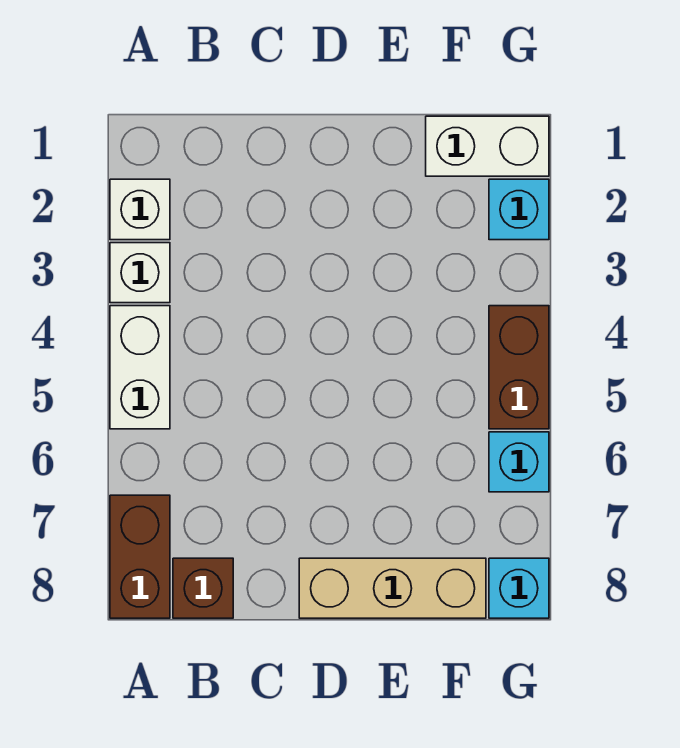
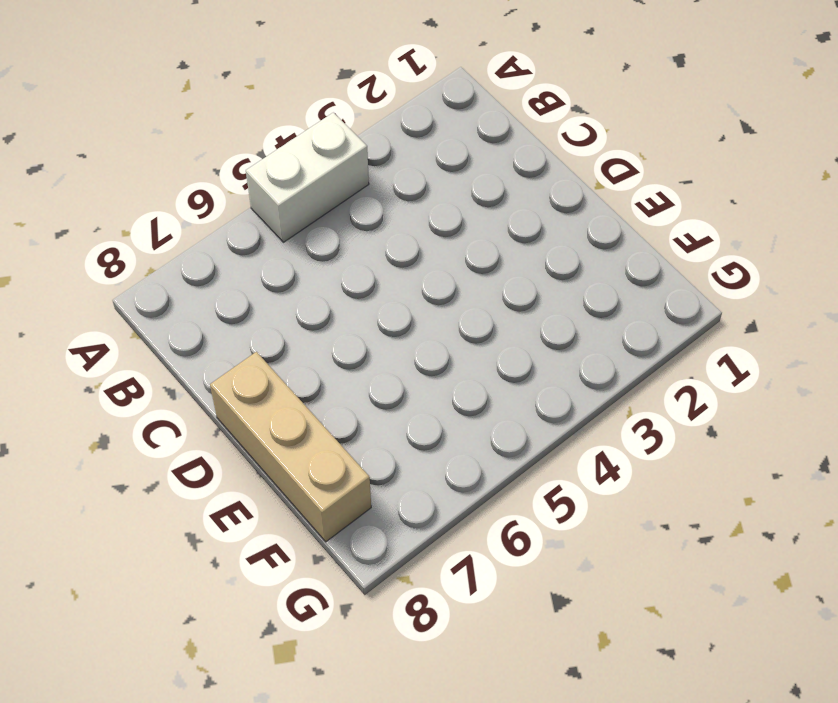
none -> white brick A2 level 1
none -> white brick A3 level 1

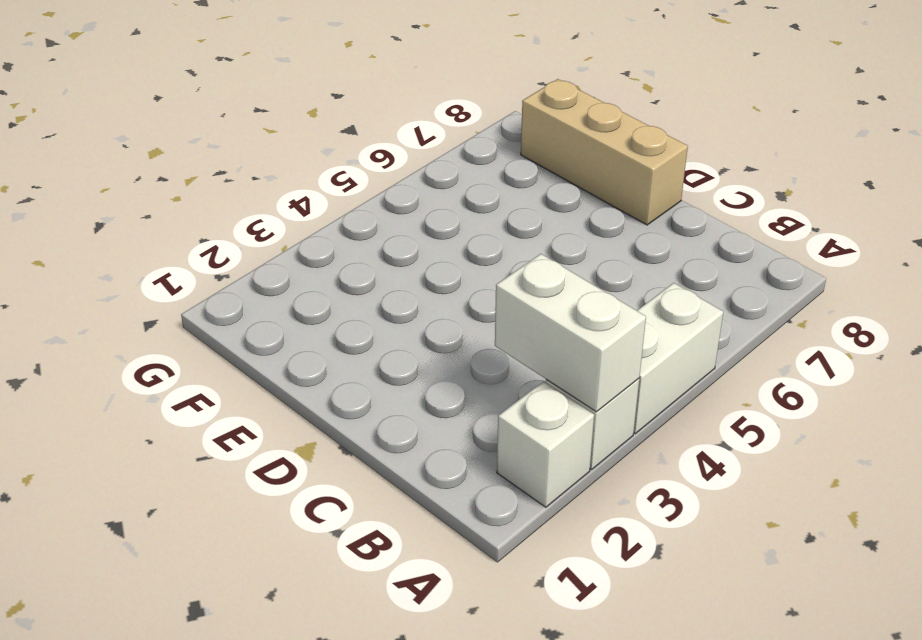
white brick A3:B3 level 2 -> white brick F1:G1 level 1
none -> brown brick A7:A8 level 1
none -> brown brick B8 level 1

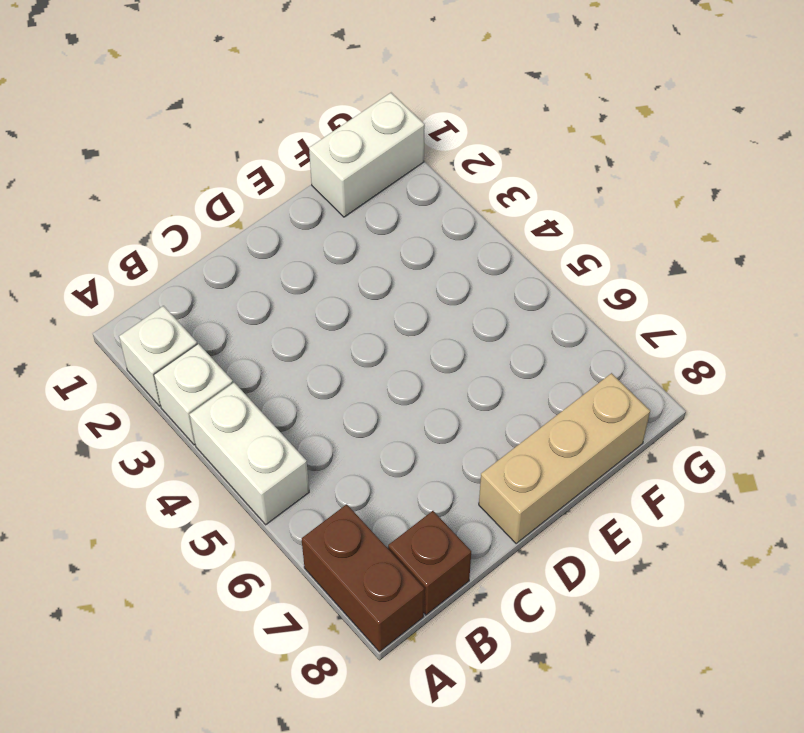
none -> cyan brick G2 level 1
none -> brown brick G4:G5 level 1

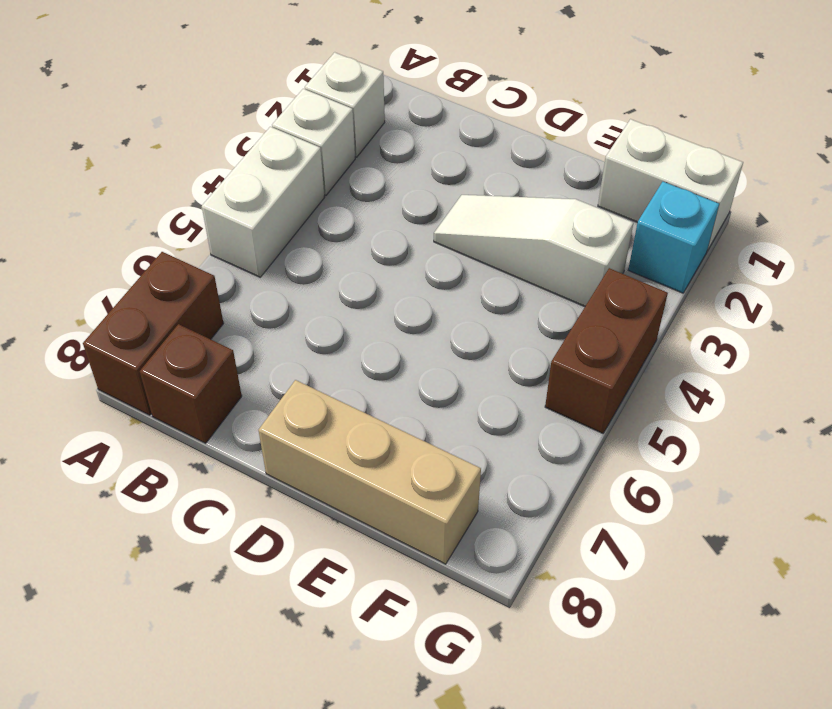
white slope D3:F3 level 1 top F -> none
none -> cyan brick G6 level 1
none -> cyan brick G8 level 1

